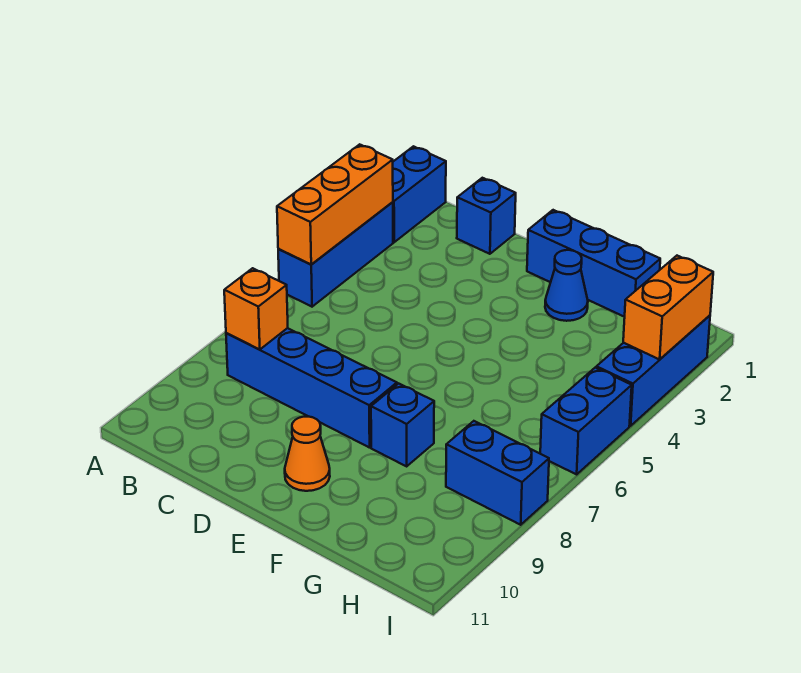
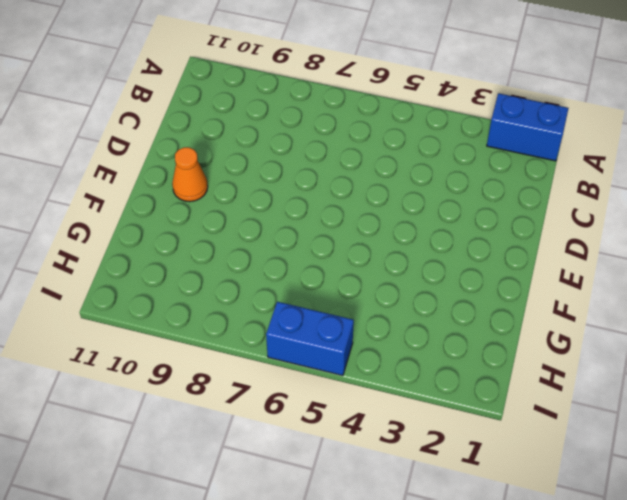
none -> blue brick A3:A5 level 1
none -> blue brick B8:E8 level 1
none -> blue brick C1 level 1

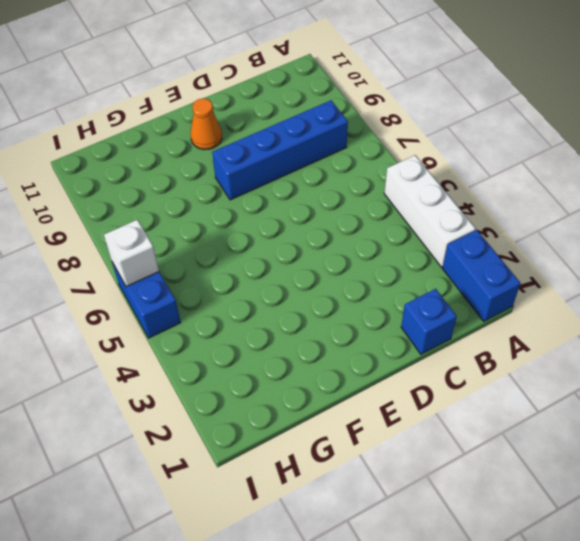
white brick A3:A5 level 1 -> blue brick A3:A5 level 1
white brick I6 level 2 -> none
none -> blue brick E1:G1 level 1
none -> blue cone F2 level 1
none -> blue brick F8 level 1

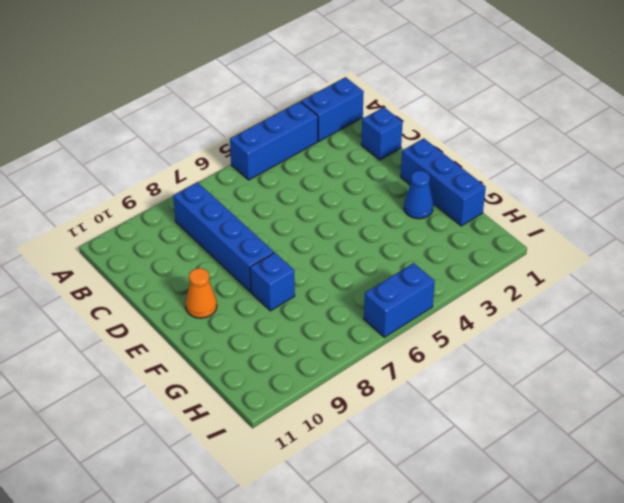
none -> blue brick H8:I8 level 1
none -> blue brick I2:I4 level 1
none -> orange brick A3:A5 level 2

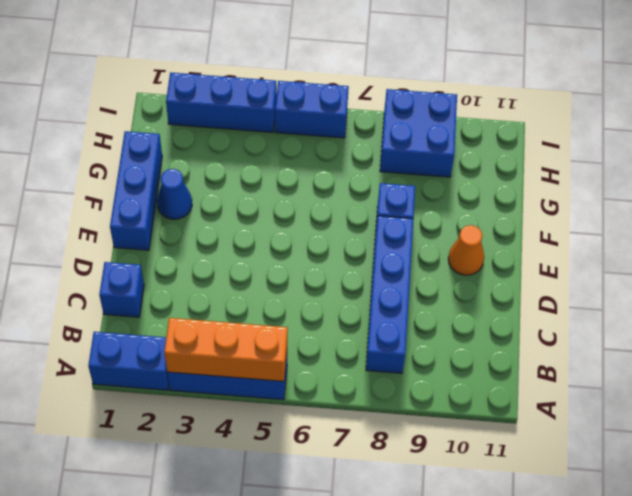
blue brick H8:I9 level 1 -> blue brick H8:I8 level 1
none -> orange brick B8 level 2
none -> orange brick I2:I3 level 2

